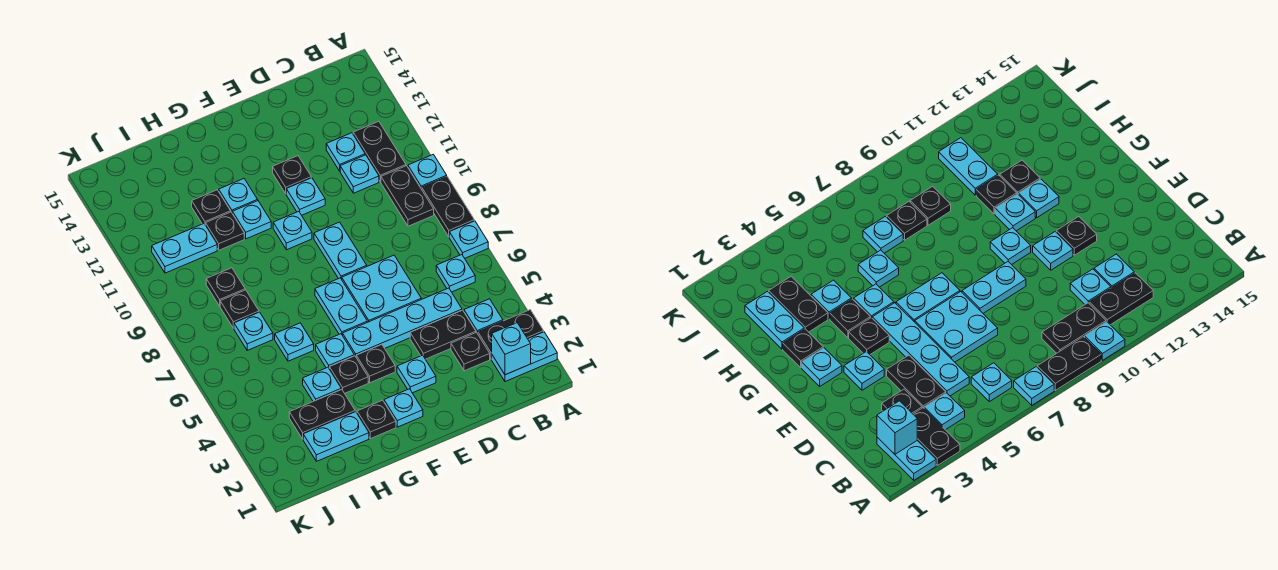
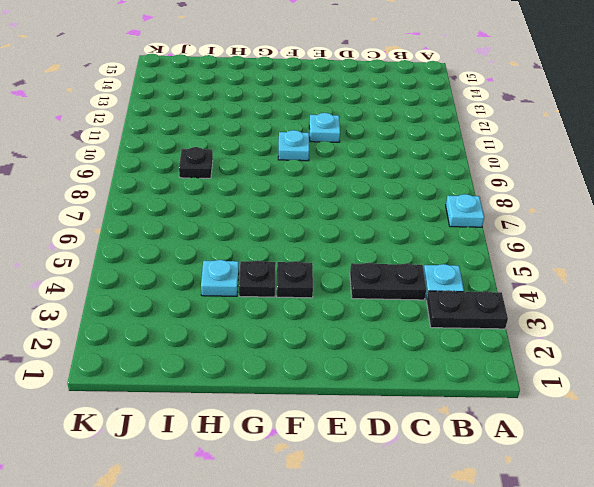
none -> cyan plate A2:B2 level 1
none -> black plate A8:A9 level 1
none -> cyan plate A10 level 1
none -> cyan plate B6 level 1

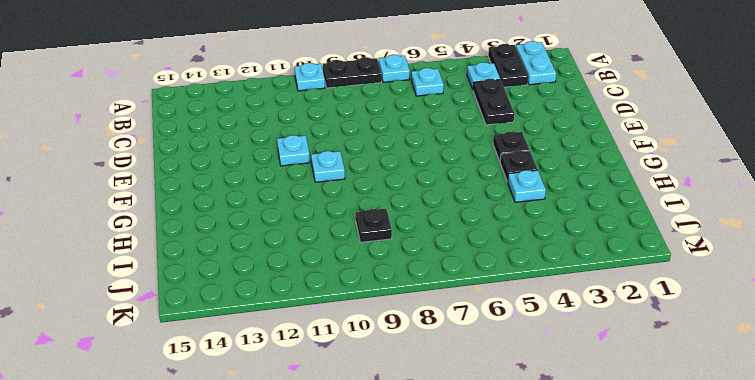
none -> black plate B9:B10 level 1
none -> black plate B11:B12 level 1
none -> black plate C3 level 1
none -> cyan plate C5:F5 level 1

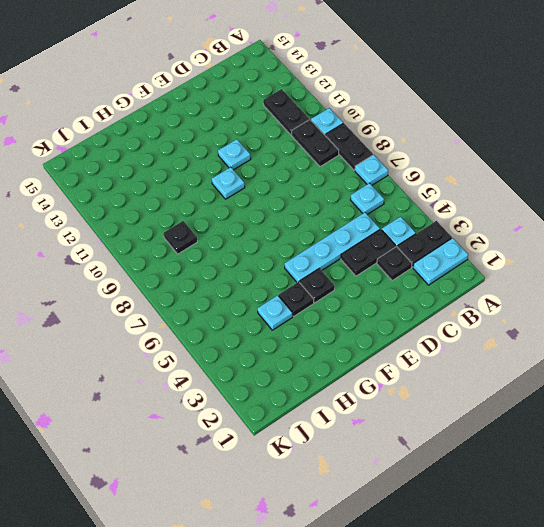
none -> cyan plate C11 level 1
none -> cyan plate C12 level 1
none -> cyan plate D6:E7 level 1
none -> cyan plate E3 level 1

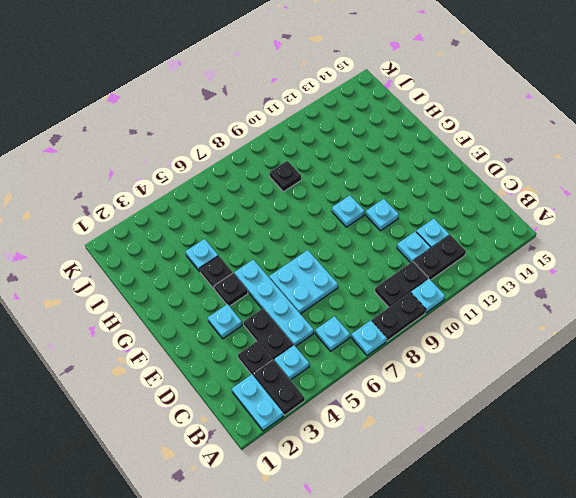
none -> cyan plate E8:E9 level 1
none -> black plate E12 level 1
none -> cyan plate F2 level 1
none -> cyan plate F6:F7 level 1

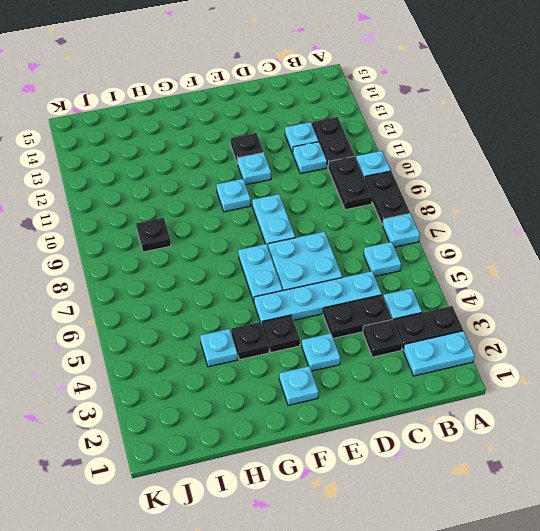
none -> black plate G2 level 1
none -> cyan plate G5 level 1
none -> cyan plate G11 level 1
none -> cyan plate G12 level 1

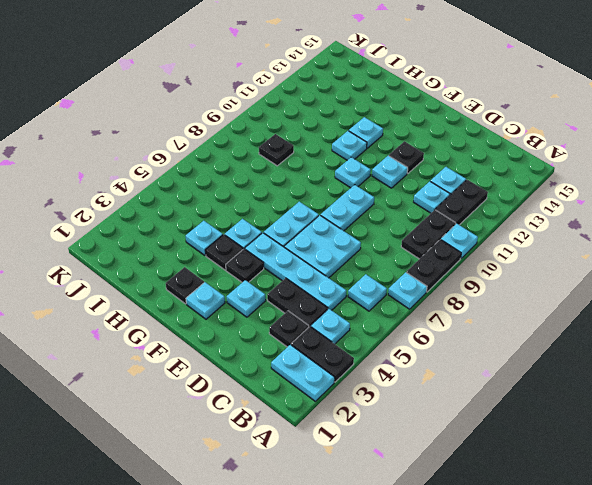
none -> cyan plate H2:I2 level 1
none -> black plate H3:I3 level 1
none -> cyan plate H6 level 1
none -> black plate H11 level 1

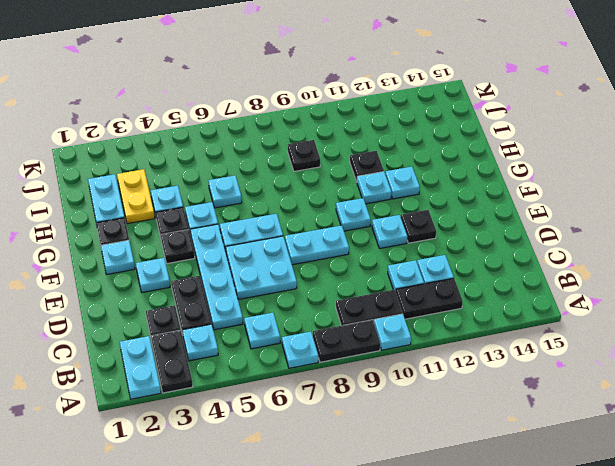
yellow plate H3:I3 level 1 -> black plate H3:I3 level 1
none -> black plate H12 level 1
none -> cyan plate I7 level 1
none -> black plate I8 level 1
none -> cyan plate I11:J11 level 1

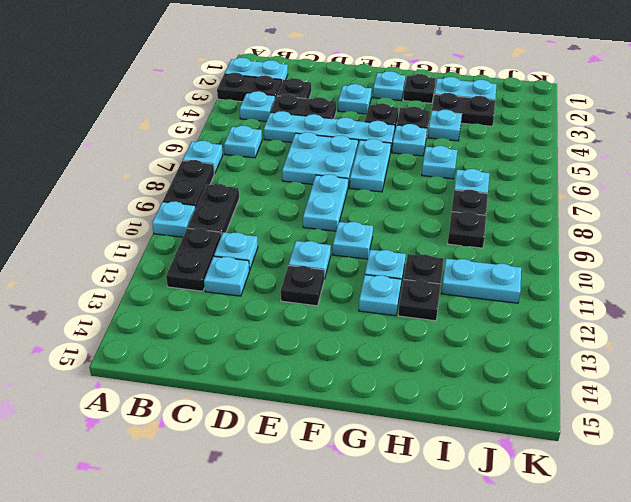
none -> cyan brick B2 level 2

